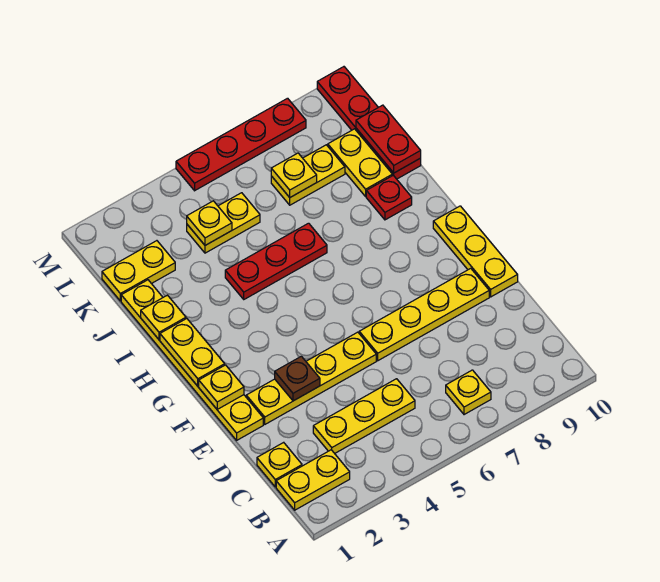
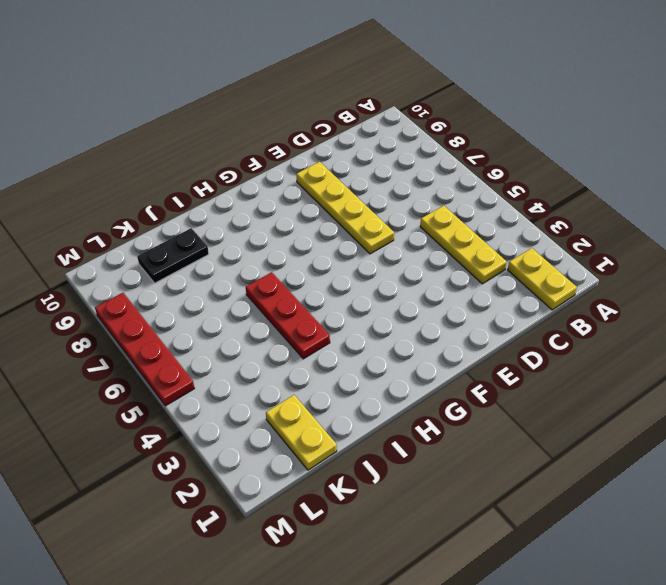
black plate J9:K9 level 1 -> yellow plate J9:K9 level 1
none -> yellow plate B7 level 1
none -> yellow plate C1 level 1
none -> yellow plate E1:J1 level 1

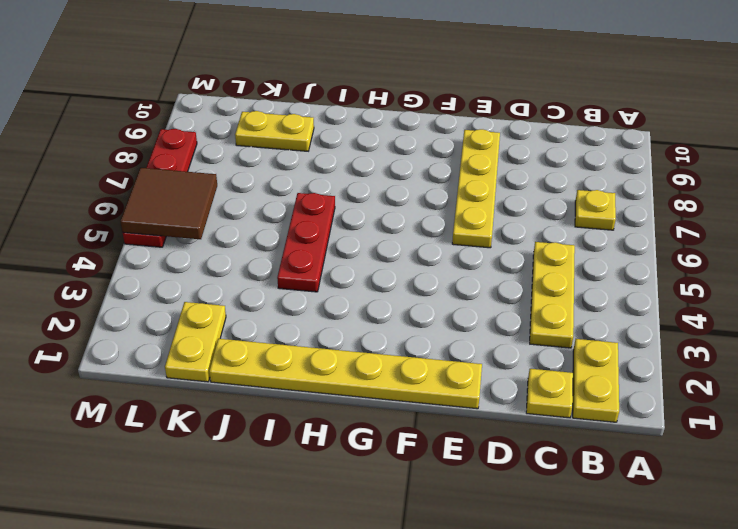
brown tile L5:M6 level 2 -> none
none -> yellow plate E2:E5 level 1
none -> yellow plate E10:G10 level 1
none -> red plate I9 level 1

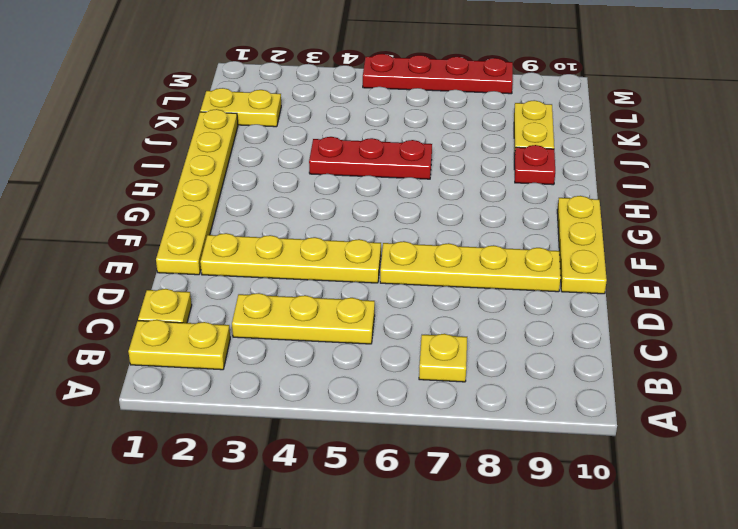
none -> red plate J10:M10 level 1
none -> yellow plate K4:K5 level 1
none -> yellow plate K7:K8 level 1

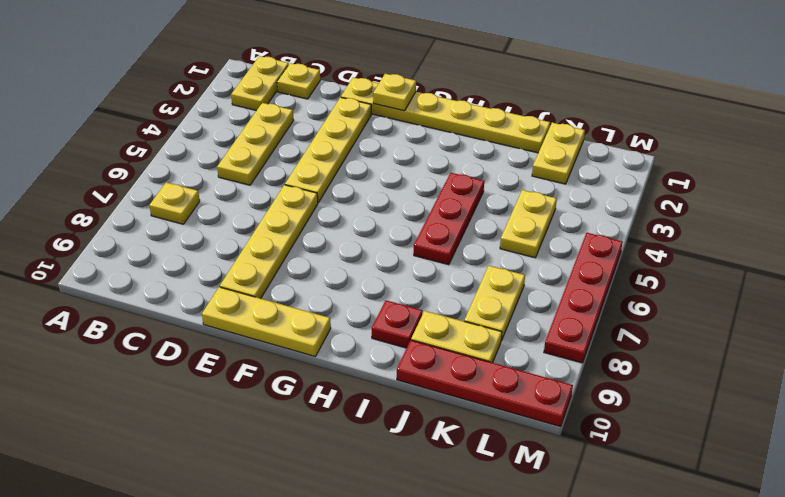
none -> brown plate E3 level 2
none -> yellow plate G1:H1 level 2
none -> yellow plate I1 level 2

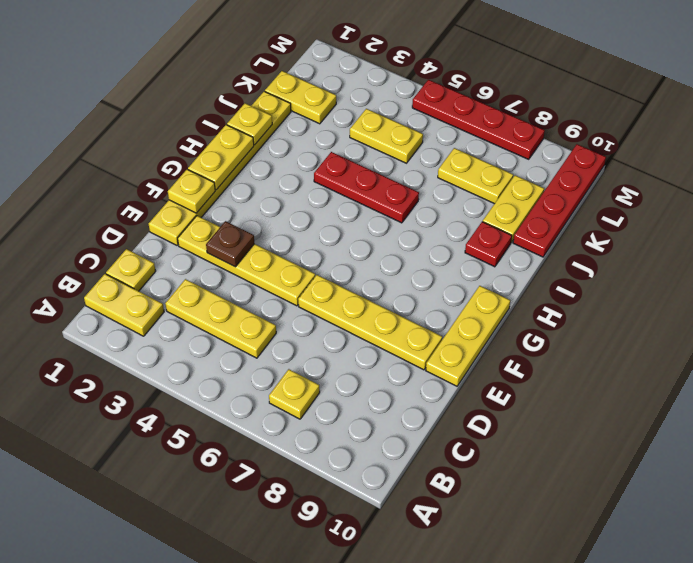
none -> red plate J10:K10 level 2
none -> yellow plate K4 level 2
none -> yellow plate K7 level 2

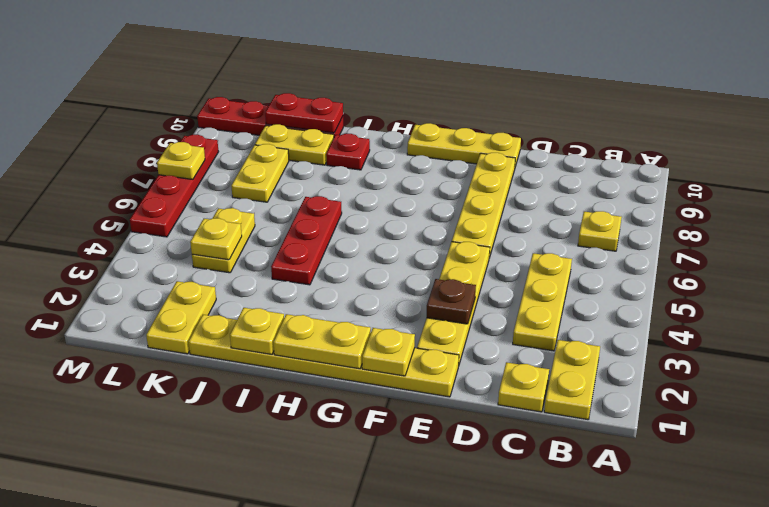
yellow plate M7 level 2 -> yellow plate K7 level 2

